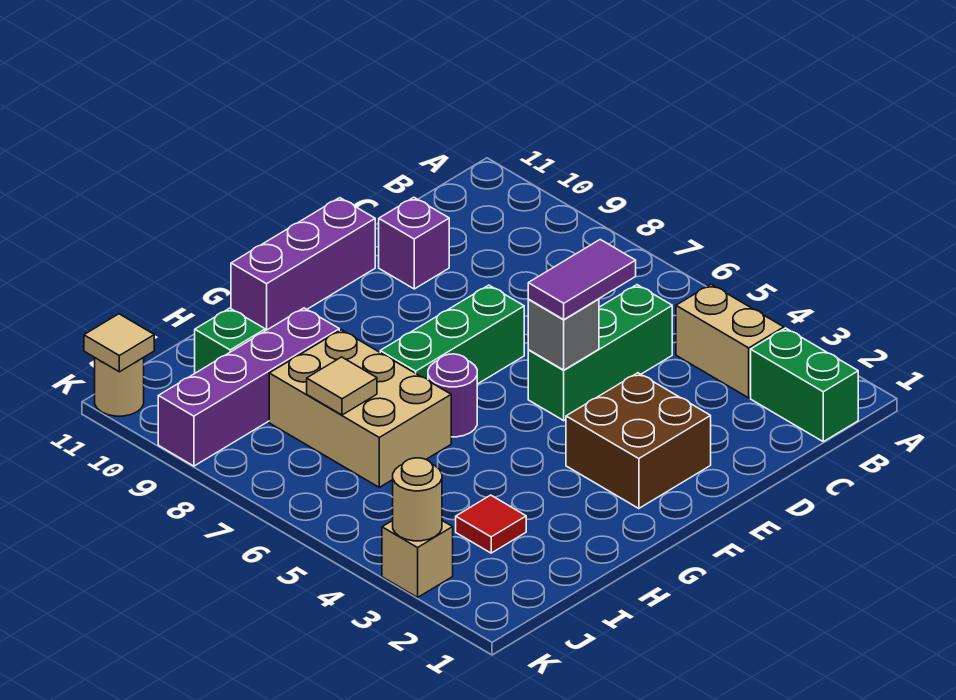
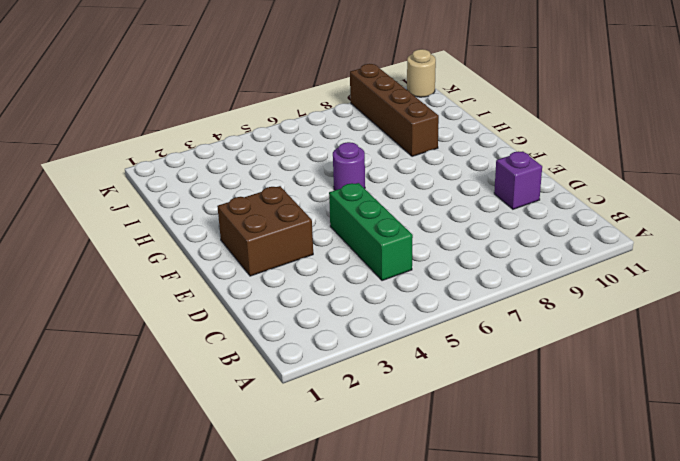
brown brick H9:K9 level 1 -> purple brick H9:K9 level 1
none -> green brick B1:B2 level 1
none -> tan brick B3:B4 level 1
none -> green brick E7:G7 level 1

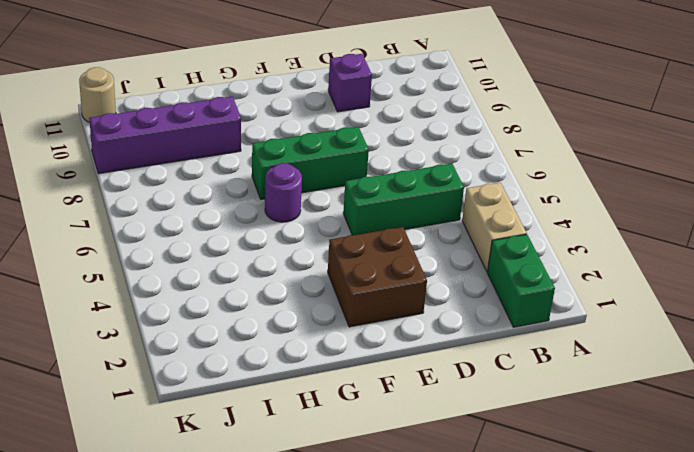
none -> purple brick E11:G11 level 1
none -> tan brick H6:I8 level 1
none -> red tile I3 level 1

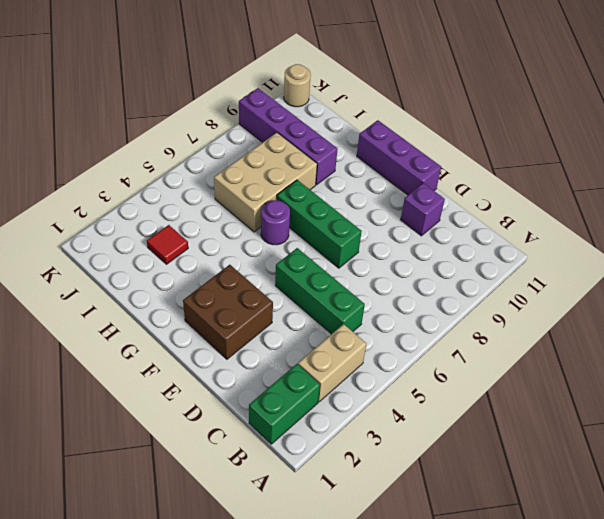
none -> green brick I10 level 1
none -> tan brick K3 level 1
none -> grey brick E5 level 2

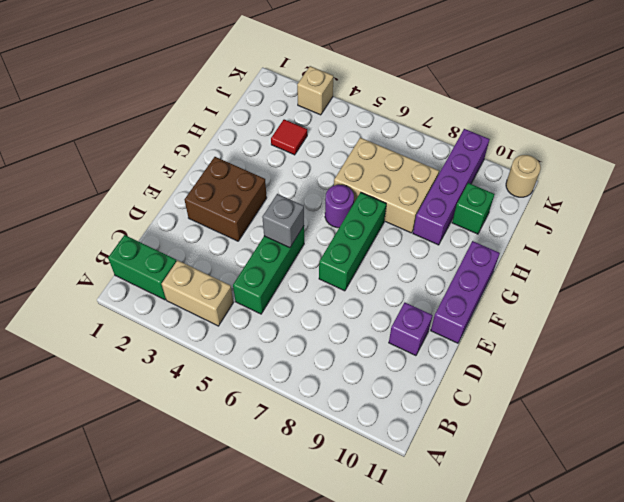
none -> tan tile I7 level 2
none -> tan round brick K3 level 2
none -> tan tile K11 level 2

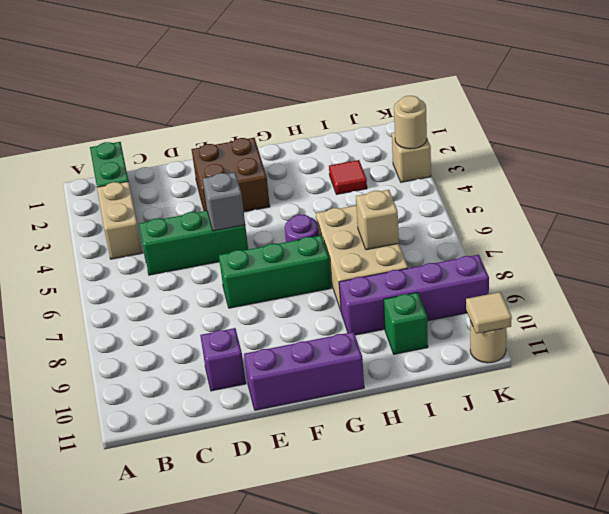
tan brick I7 level 2 -> tan tile I7 level 2
none -> purple tile D5:E5 level 3

